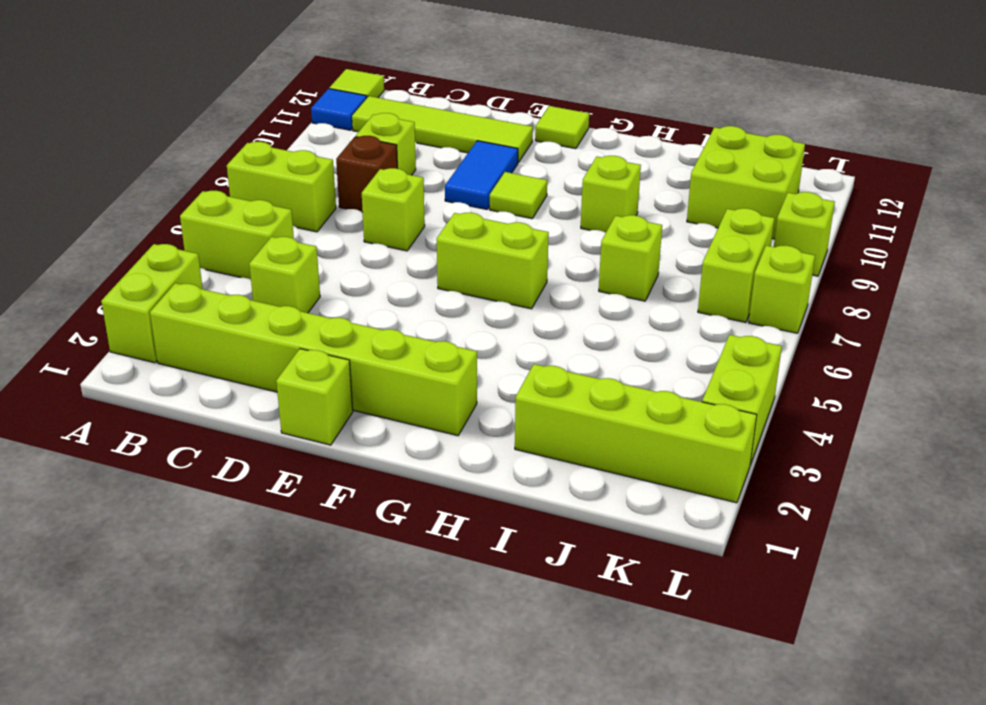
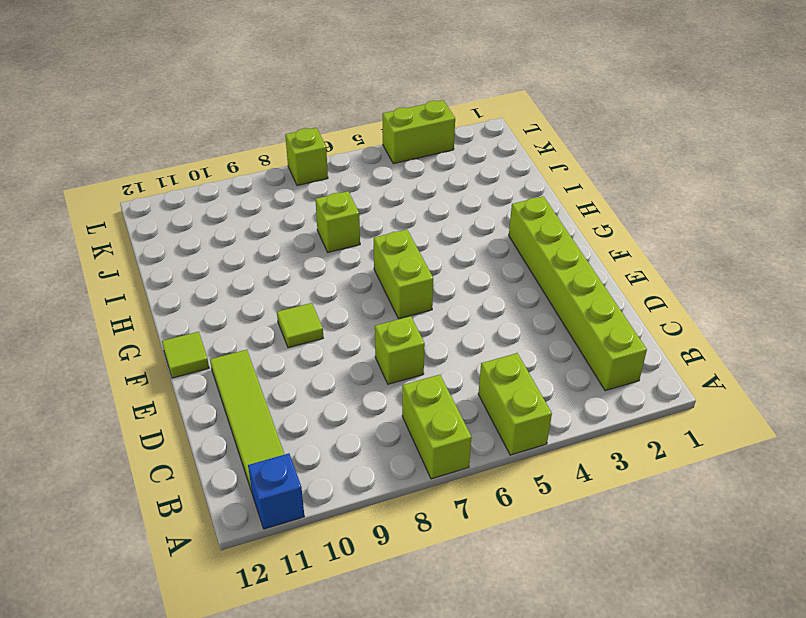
blue brick A11 level 1 -> blue tile A11 level 1
none -> lime brick A2:A3 level 1
none -> lime tile A12 level 1
none -> lime brick C4 level 1

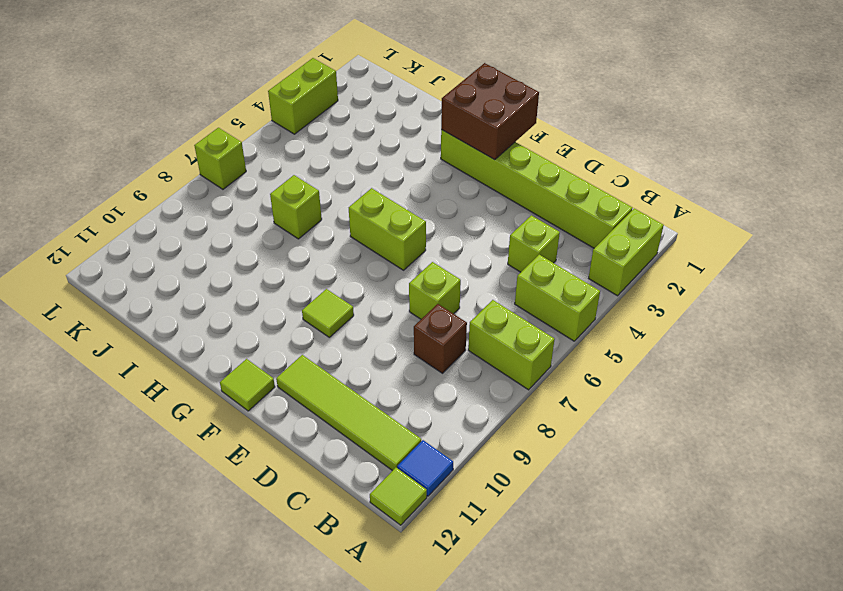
brown brick F1:G2 level 2 -> none
none -> lime brick C9 level 1
none -> lime brick E1 level 1
none -> blue tile E9:E10 level 1

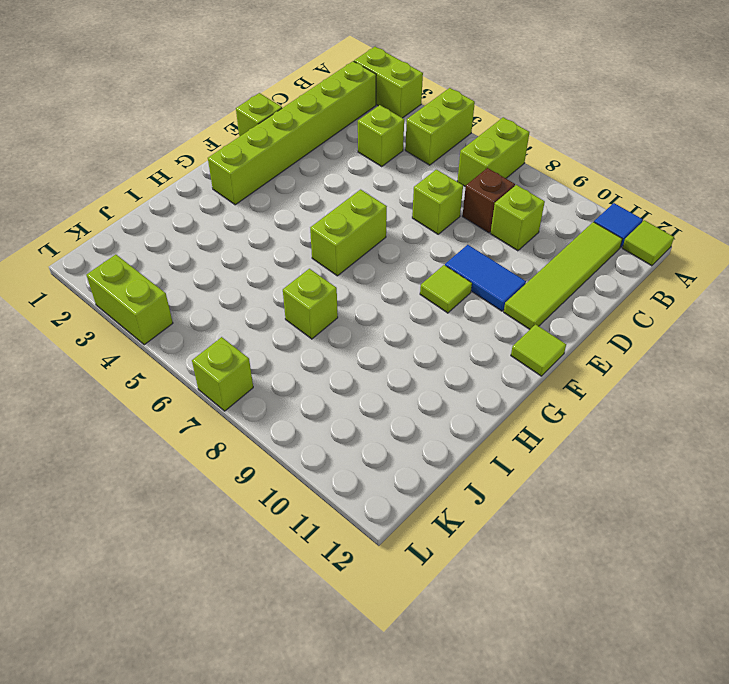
none -> lime brick H9 level 1
none -> lime brick I2:L2 level 1
none -> lime brick J10:K11 level 1

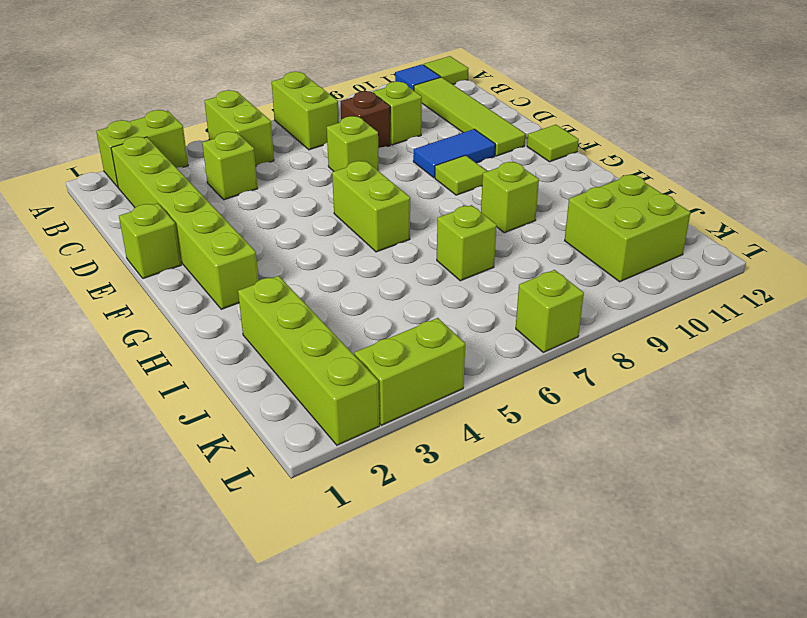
none -> lime brick K7:K8 level 1
none -> lime brick L9 level 1

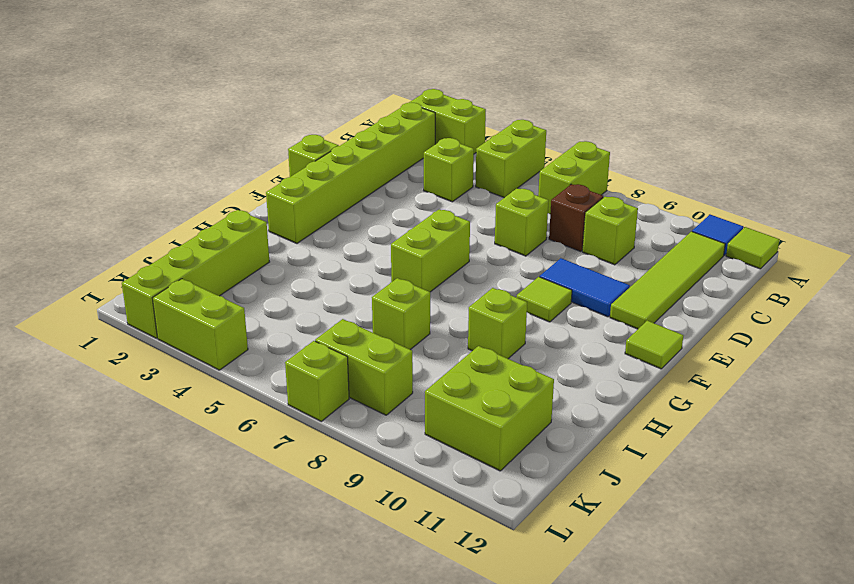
none -> lime brick L9 level 1

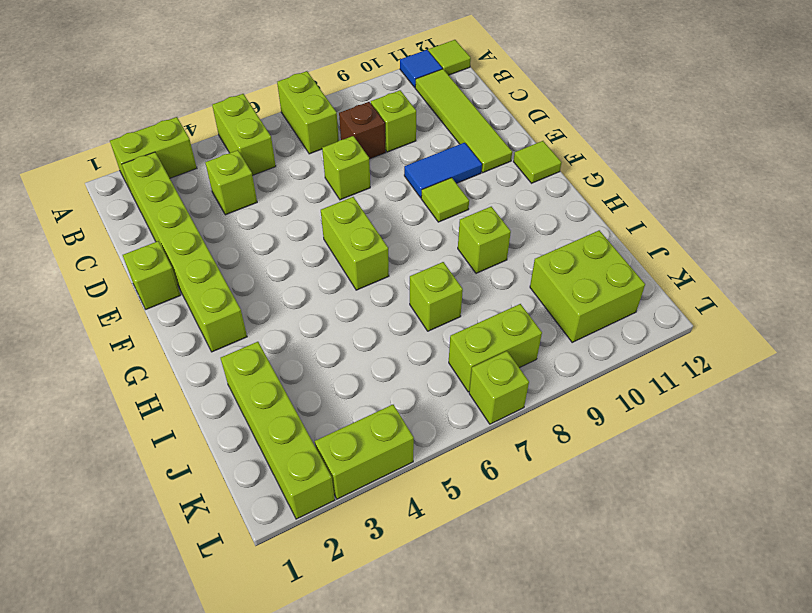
none -> lime brick L9 level 1

